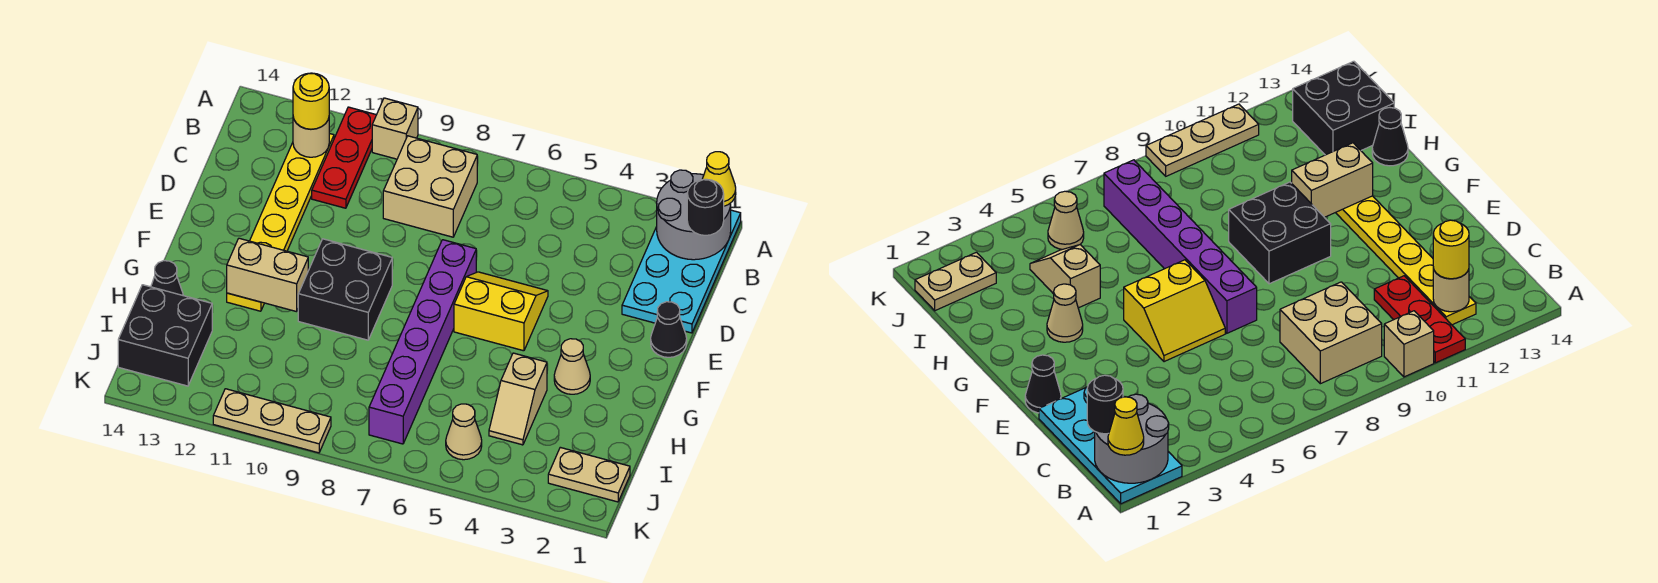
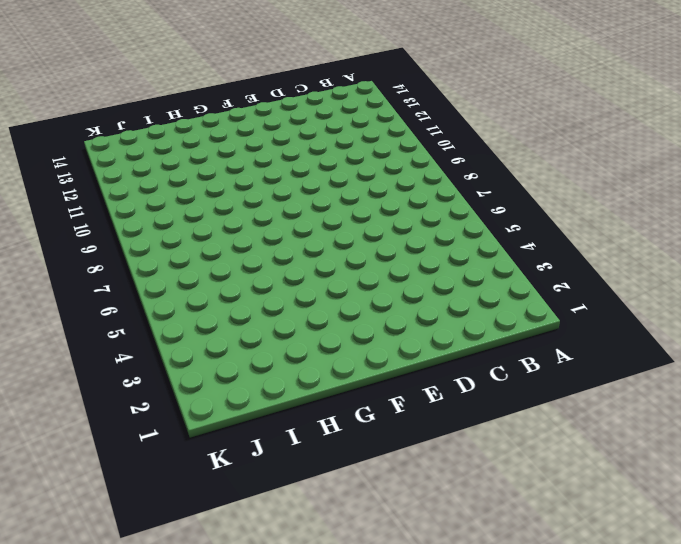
none -> cyan plate A1:D2 level 1
none -> tan brick A10 level 1
none -> red plate A11:C11 level 1

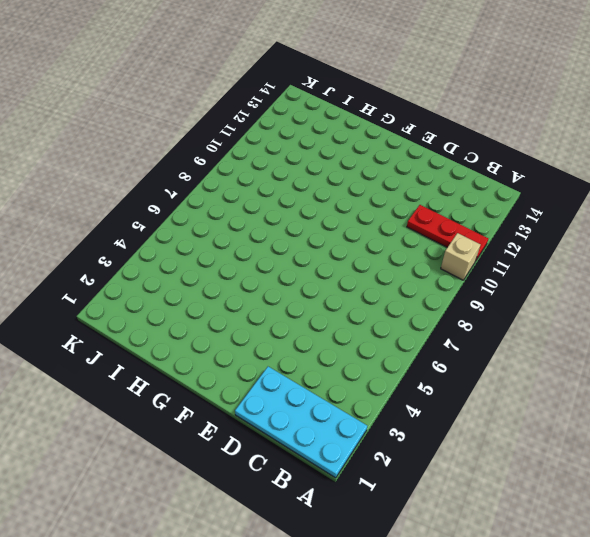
none -> tan brick B8:C9 level 1
none -> yellow plate B12:G12 level 1
none -> black cone E1 level 1

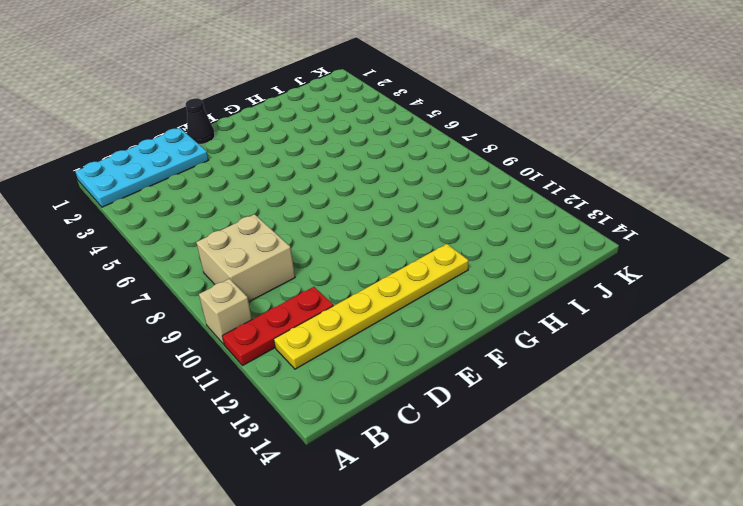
none -> yellow slope E5:F6 level 1 top F
none -> purple brick E7:J7 level 1
none -> black brick F9:G10 level 1

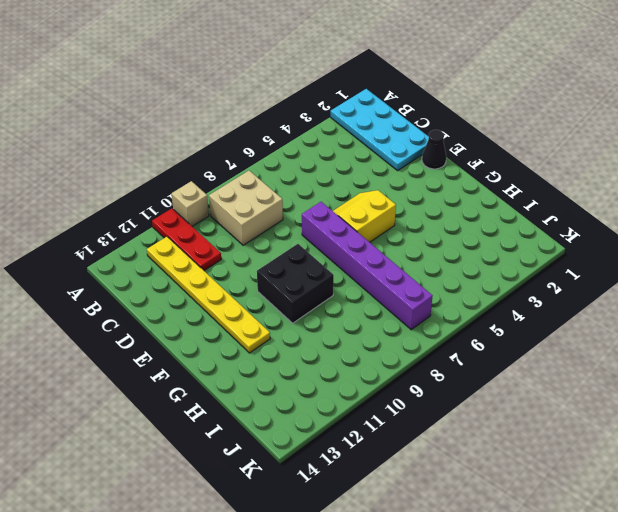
none -> tan cone G3 level 1
none -> tan slope H4:I4 level 1 top H
none -> black cone H14 level 1

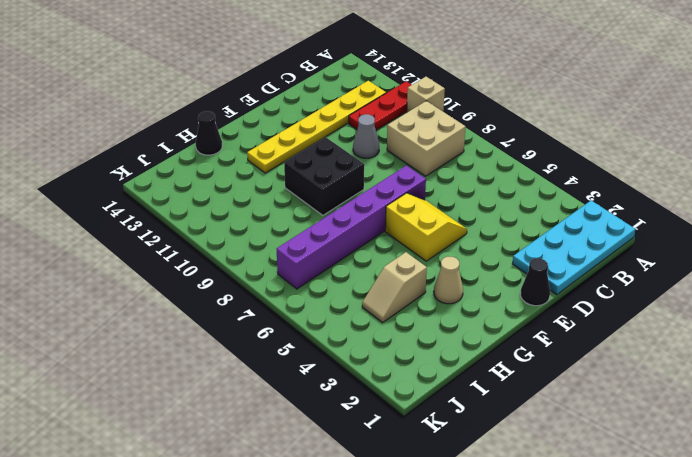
grey cone D10 level 1 -> none
none -> black brick I13:J14 level 1
none -> tan plate J1:J2 level 1
none -> tan cone J5 level 1

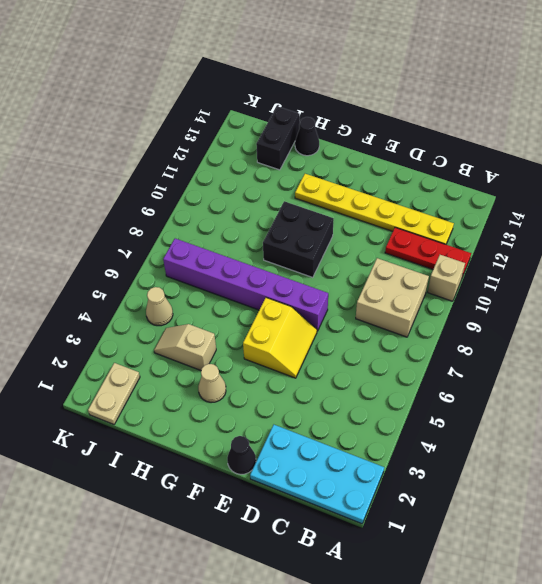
black brick I13:I14 level 1 -> black brick I13:J14 level 1
none -> tan plate K9:K11 level 1
none -> grey round brick A1:B2 level 2
none -> tan round brick B12 level 2

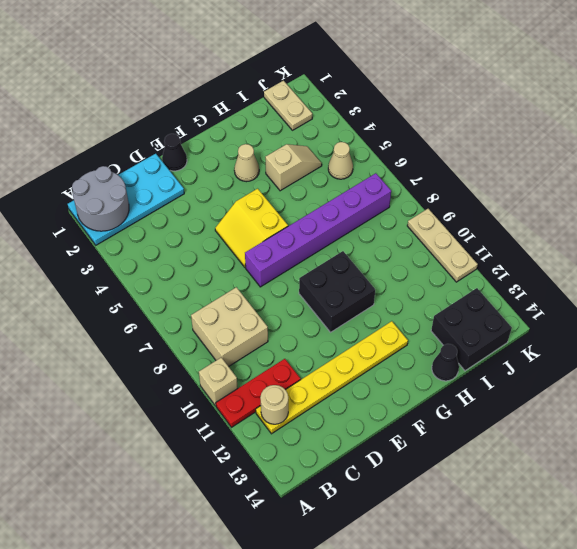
none -> tan brick G11:G12 level 2
none -> yellow cone A1 level 3
none -> black round brick B1 level 3

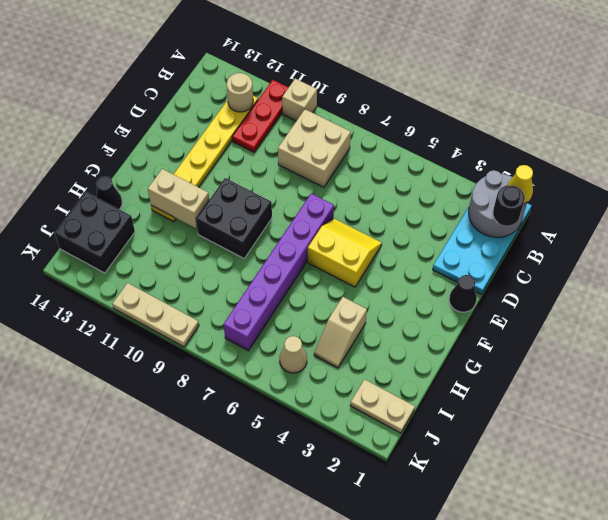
none -> tan cone G3 level 1
none -> yellow round brick B12 level 3

